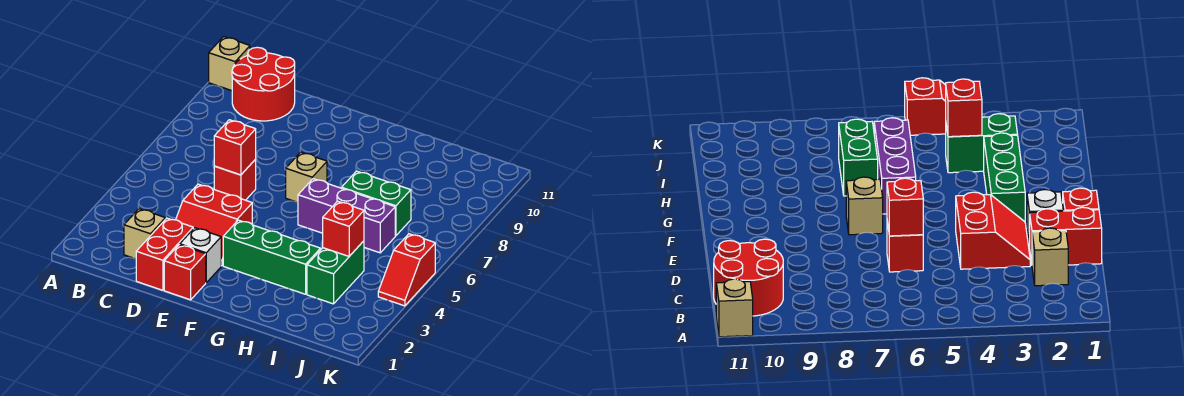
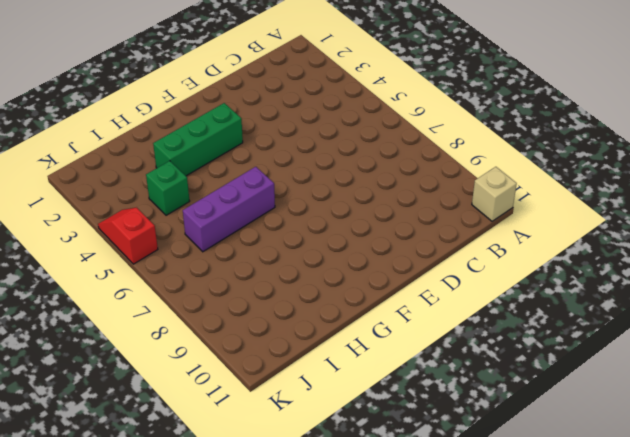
green brick I4 level 1 -> green brick I3:I4 level 1
none -> red round brick B10:C11 level 1
none -> tan brick C2 level 1
none -> red brick D1:D2 level 1

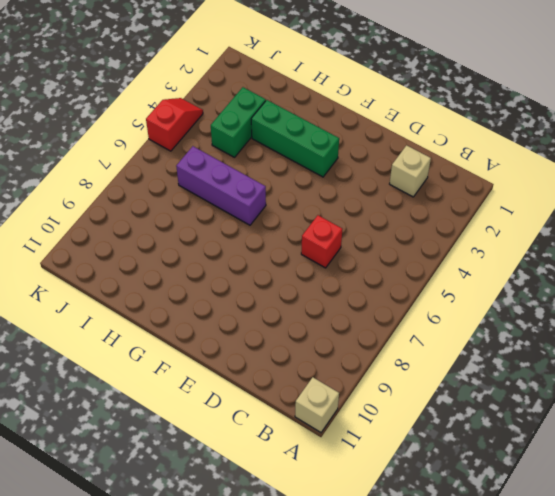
none -> red round brick B10:C11 level 1
none -> red brick D1:D2 level 1
none -> red slope D3:E4 level 1 top 4

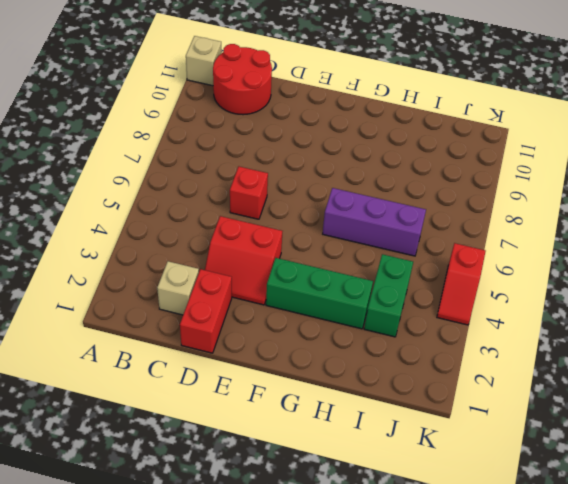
none -> red brick E1 level 1
none -> white brick E2 level 1
none -> tan brick F7 level 1

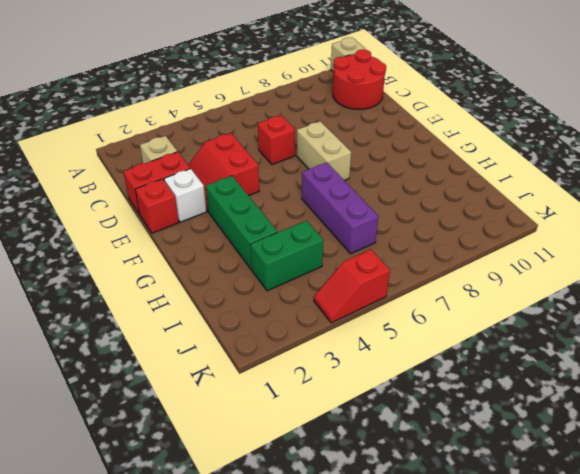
tan brick E7:F7 level 1 -> tan brick F7 level 1
none -> green brick H7:I7 level 1
none -> red brick D6 level 2
none -> red brick I4 level 2

